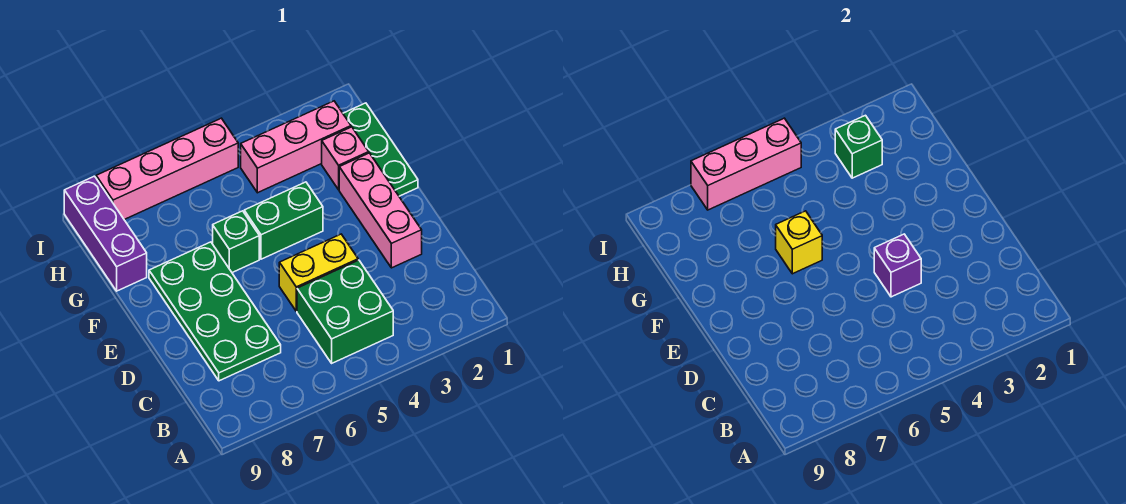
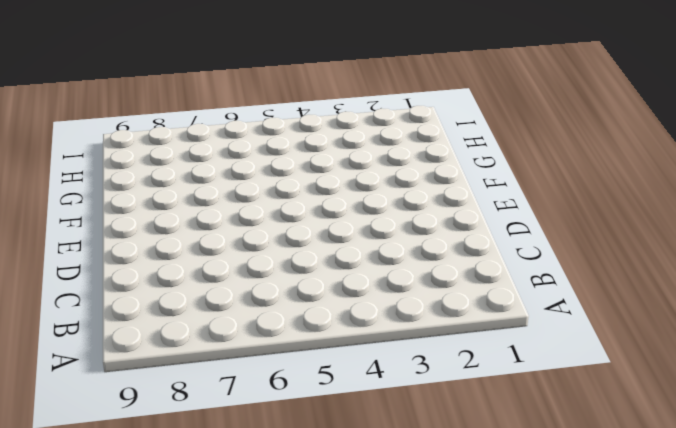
none -> green brick B4:C5 level 1
none -> green plate C7:F8 level 1
none -> pink brick D2:F2 level 1

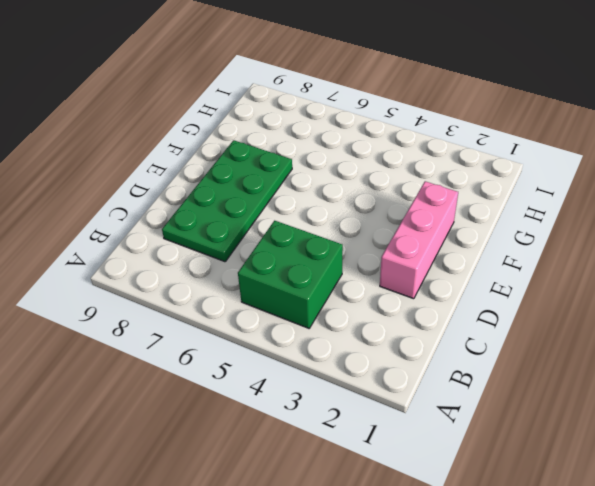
none -> yellow brick D4:D5 level 1
none -> green plate F1:H1 level 1
none -> green brick F4:F5 level 1

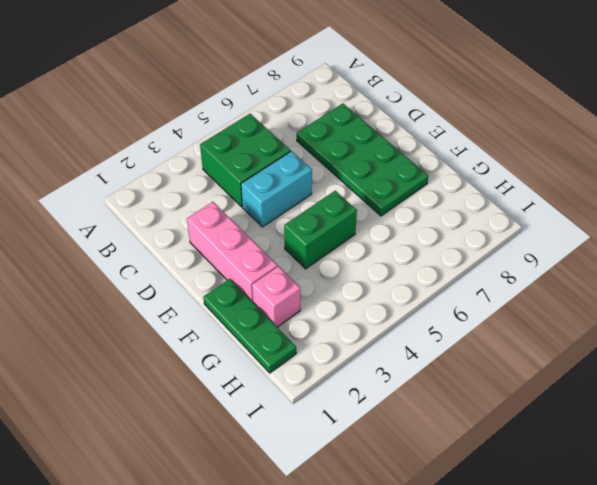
cyan brick D4:D5 level 1 -> yellow brick D4:D5 level 1
none -> green brick F6 level 1
none -> purple brick G9:I9 level 1
none -> pink brick H2:H4 level 1

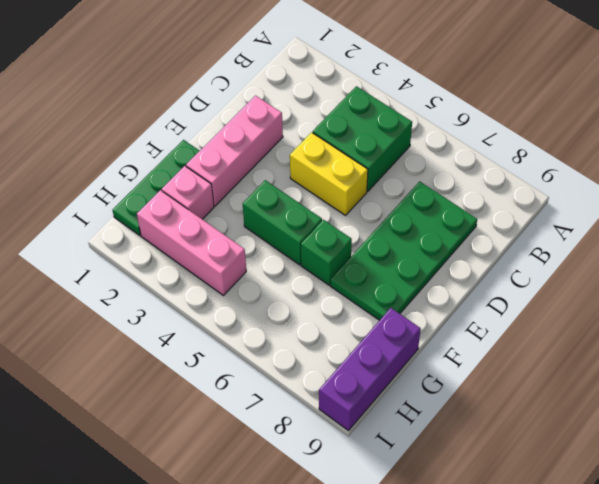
none -> pink brick I5:I8 level 1
none -> purple brick D4 level 2
none -> yellow brick F6 level 2

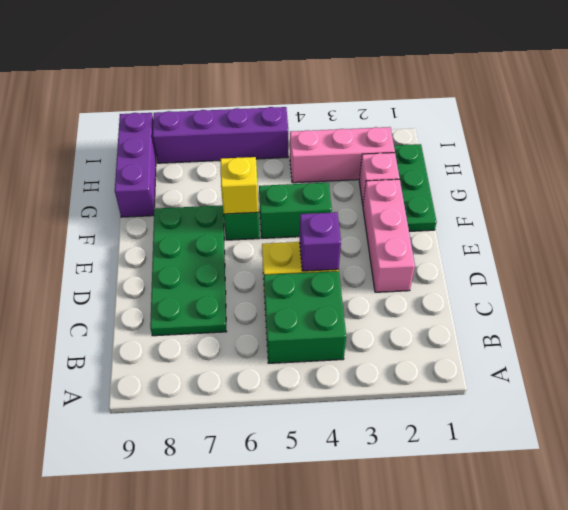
purple brick I5:I8 level 1 -> pink brick I5:I8 level 1
none -> green brick H3 level 2
none -> pink brick I5:I7 level 2

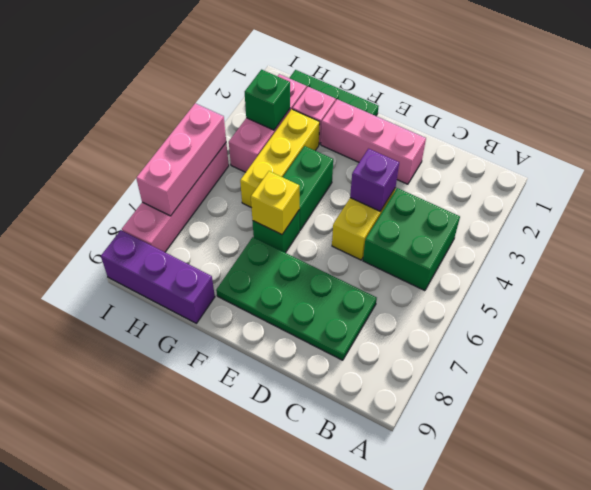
yellow brick G3:G5 level 1 -> none

